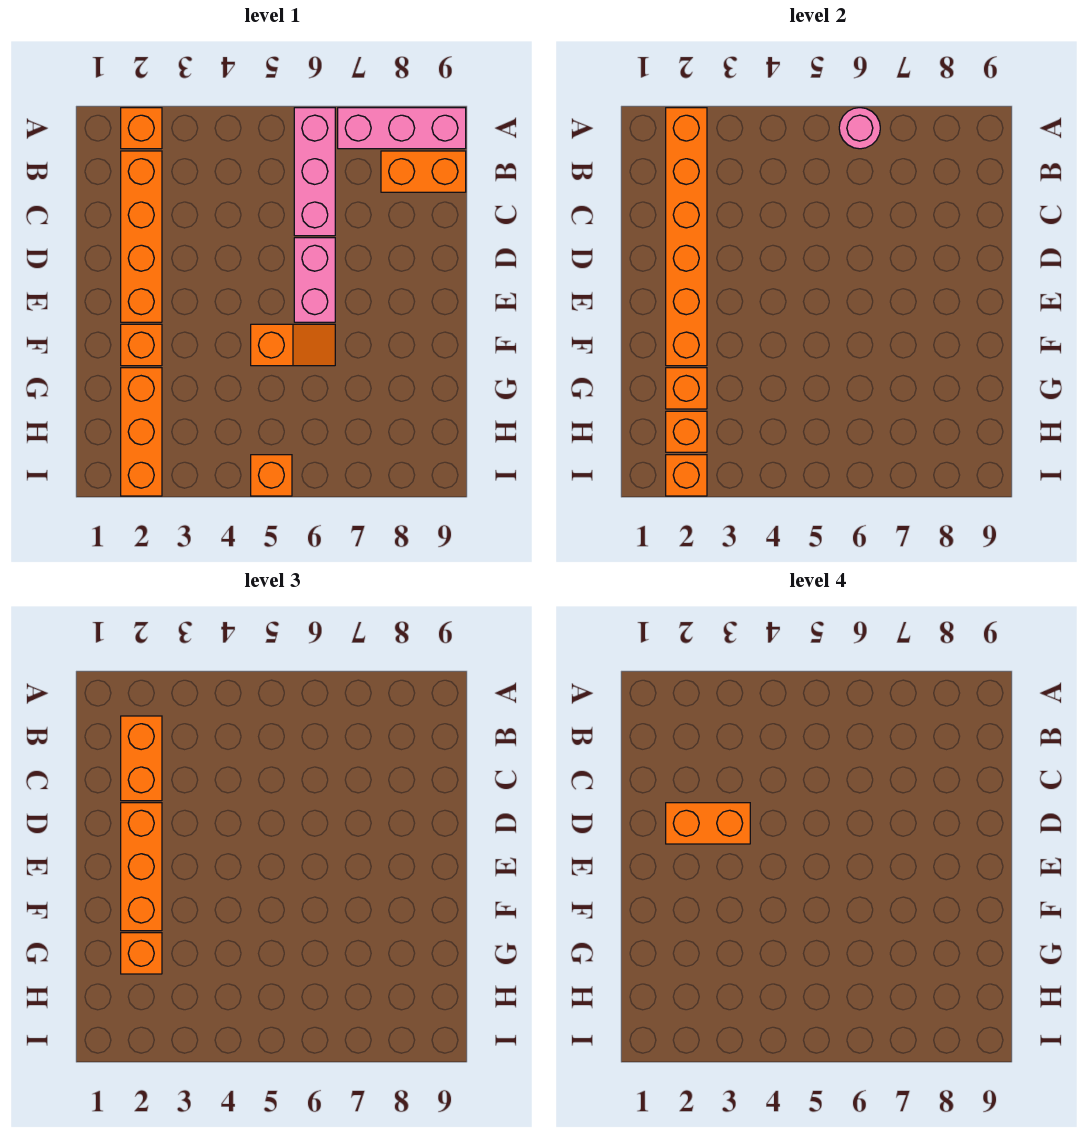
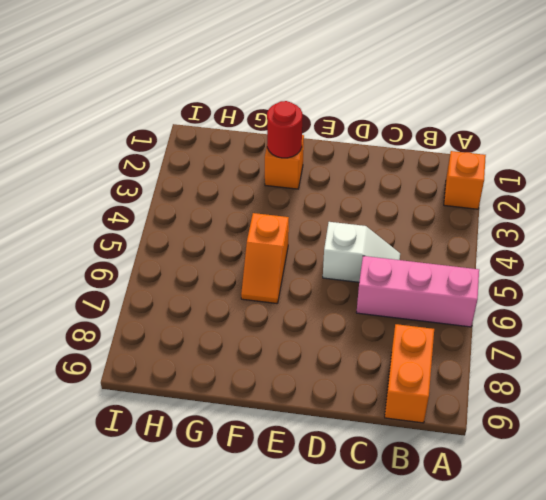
white slope C5:D5 level 1 top D -> none
red round brick F2 level 2 -> orange brick A2:F2 level 2
none -> pink brick A7:A9 level 1
none -> orange brick B2:E2 level 1
none -> pink brick D6:E6 level 1

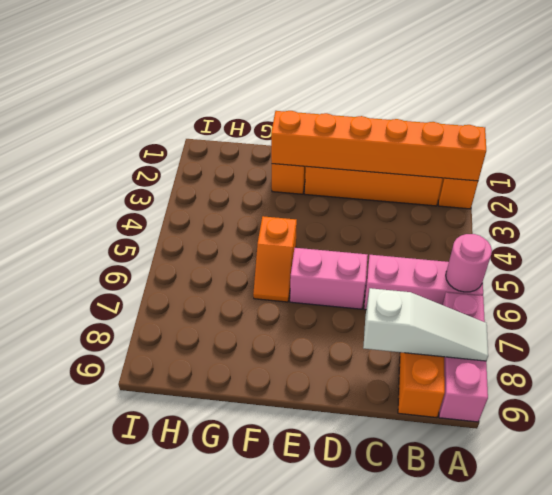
white slope A8:C8 level 2 top C -> none
none -> orange brick G2:I2 level 1
none -> orange brick I5 level 1
none -> orange brick G2 level 2

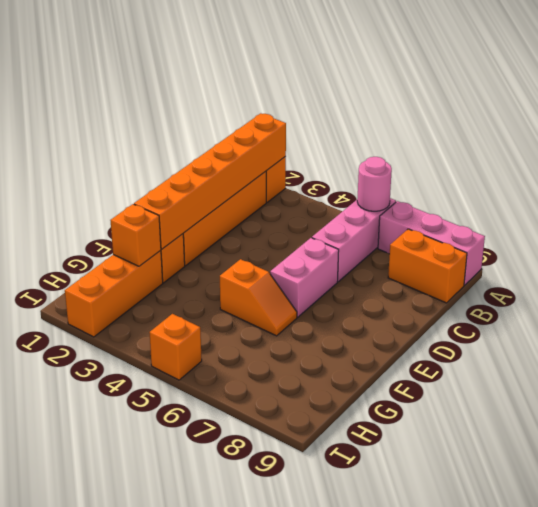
none -> orange brick H2 level 2
none -> orange brick I2 level 2
none -> orange brick B2:C2 level 3

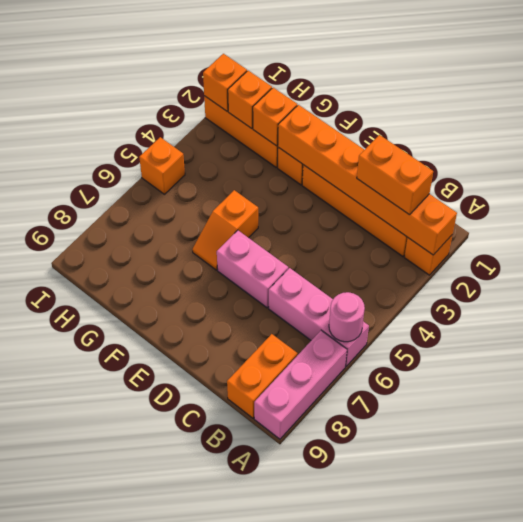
none -> orange brick D2:F2 level 3
none -> orange brick G2 level 3
none -> orange brick D2:D3 level 4

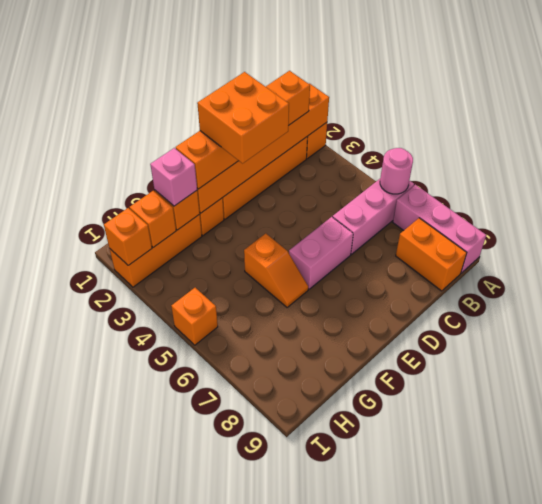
orange brick D2:E3 level 4 -> orange brick D2:D3 level 4
pink brick G2 level 3 -> orange brick G2 level 3

